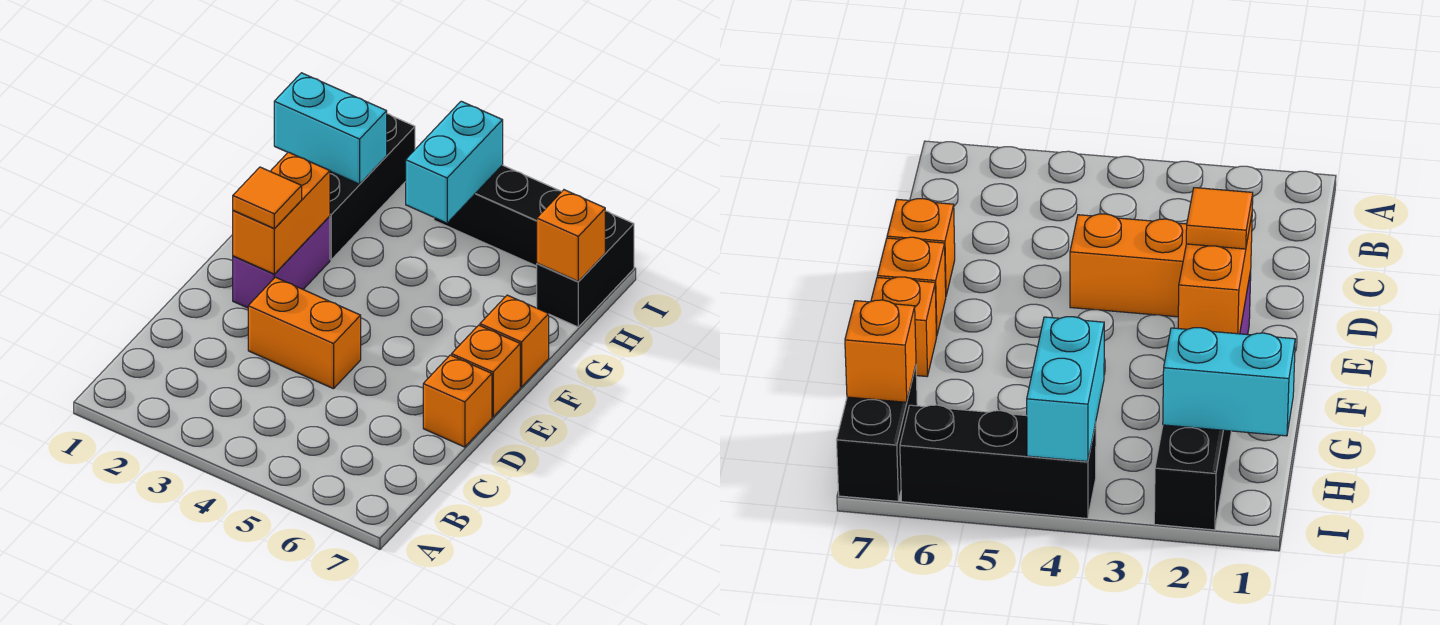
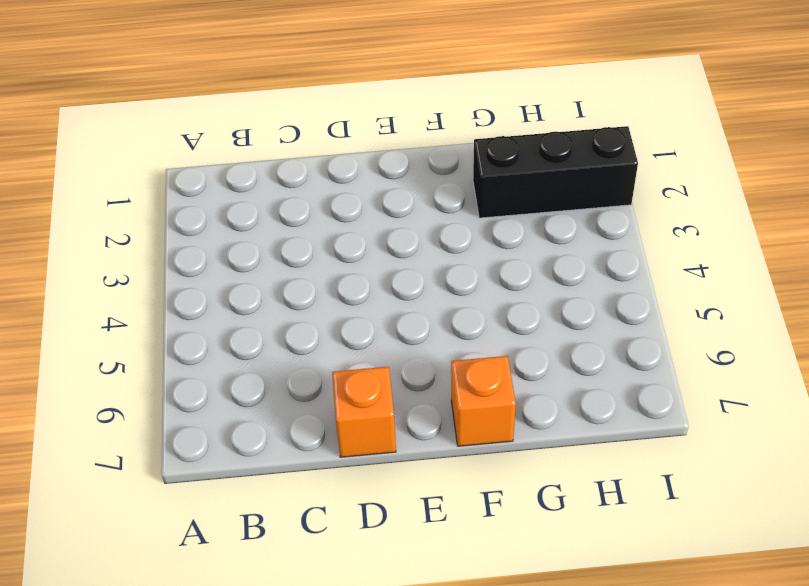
none -> orange brick D3:D4 level 1
none -> purple brick E2:F2 level 1
none -> orange brick E7 level 1

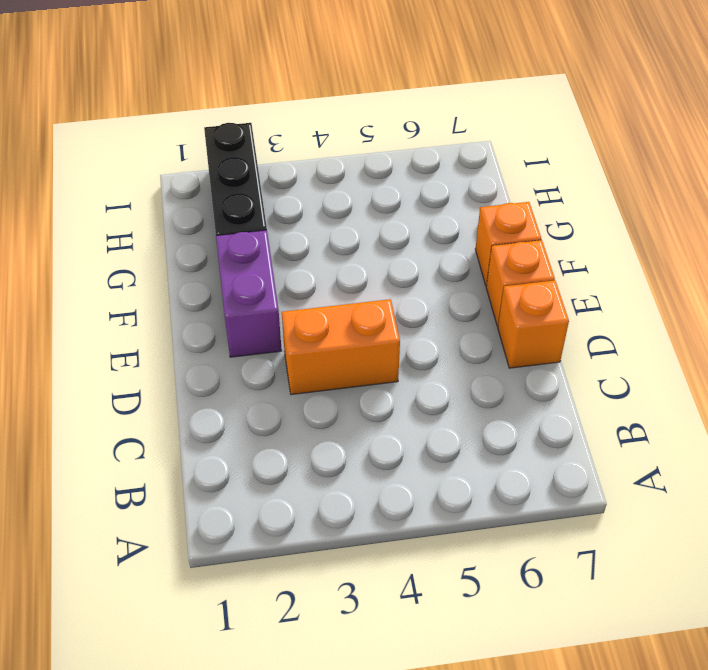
none -> black brick H7:I7 level 1
none -> black brick I4:I6 level 1
none -> orange brick E2:F2 level 2

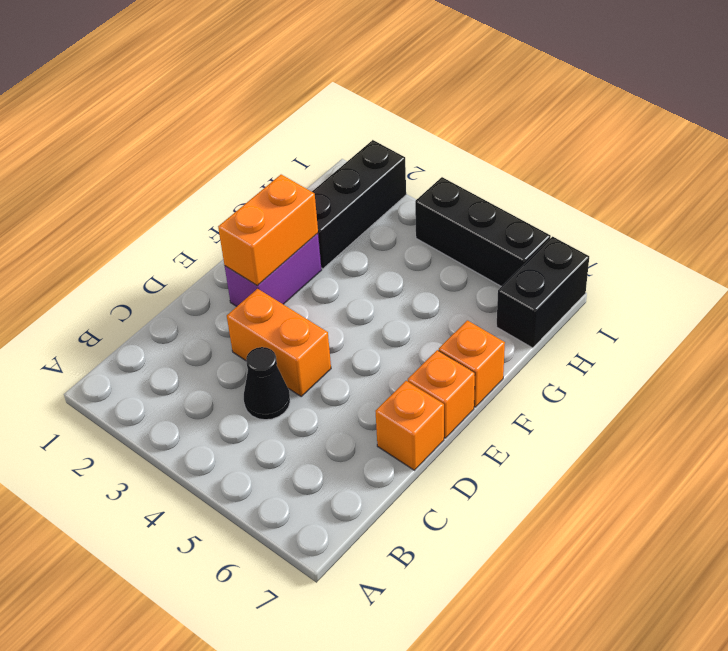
black cone C4 level 1 -> none
none -> cyan brick H1:H2 level 2
none -> cyan brick H4:I4 level 2
none -> orange brick H7 level 2

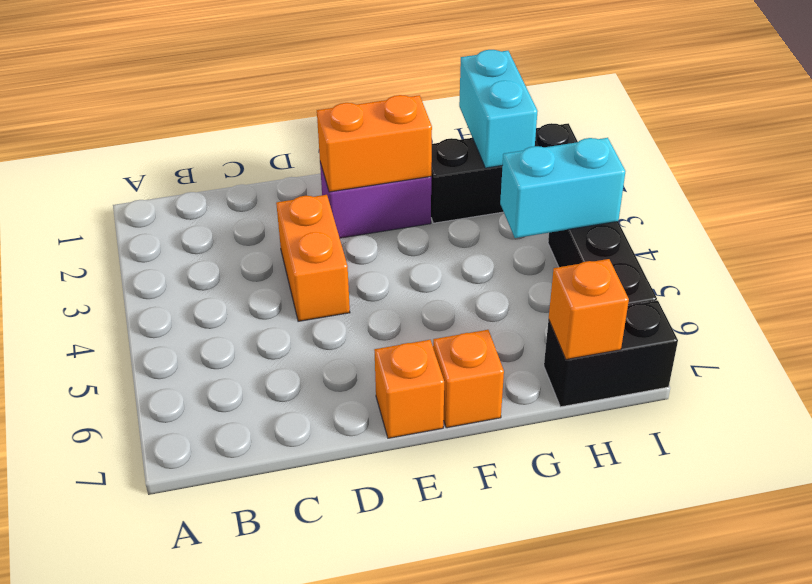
none -> orange brick D7 level 1
none -> orange tile E2 level 3

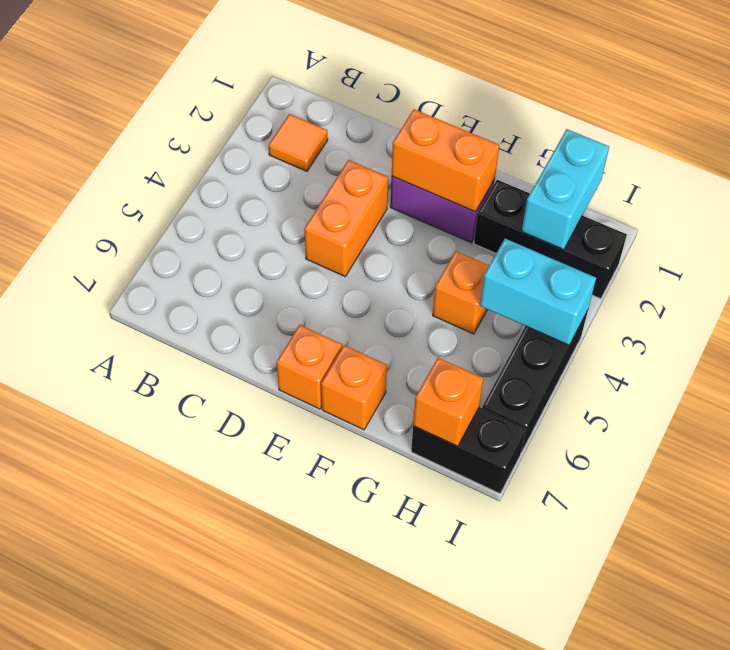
orange tile B2 level 1 -> orange tile E2 level 3
orange brick G4 level 1 -> orange brick D7 level 1

